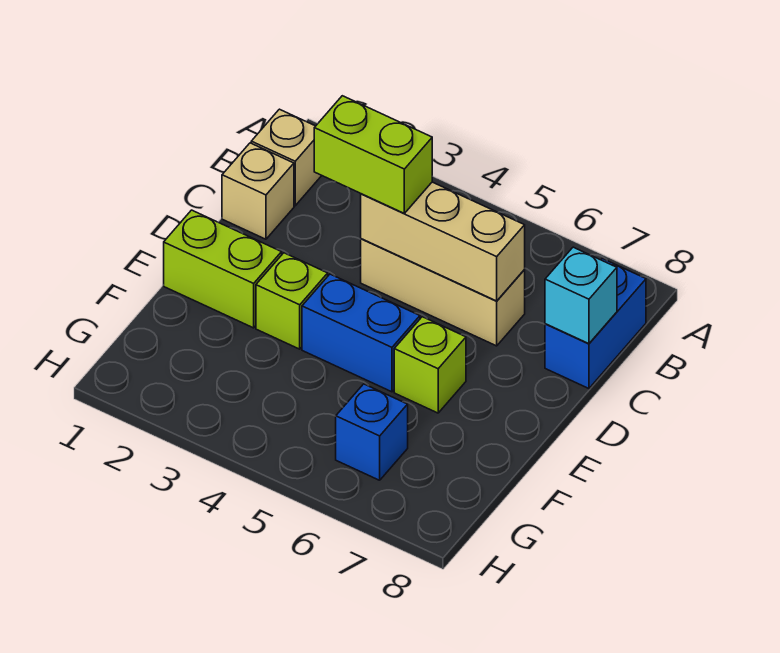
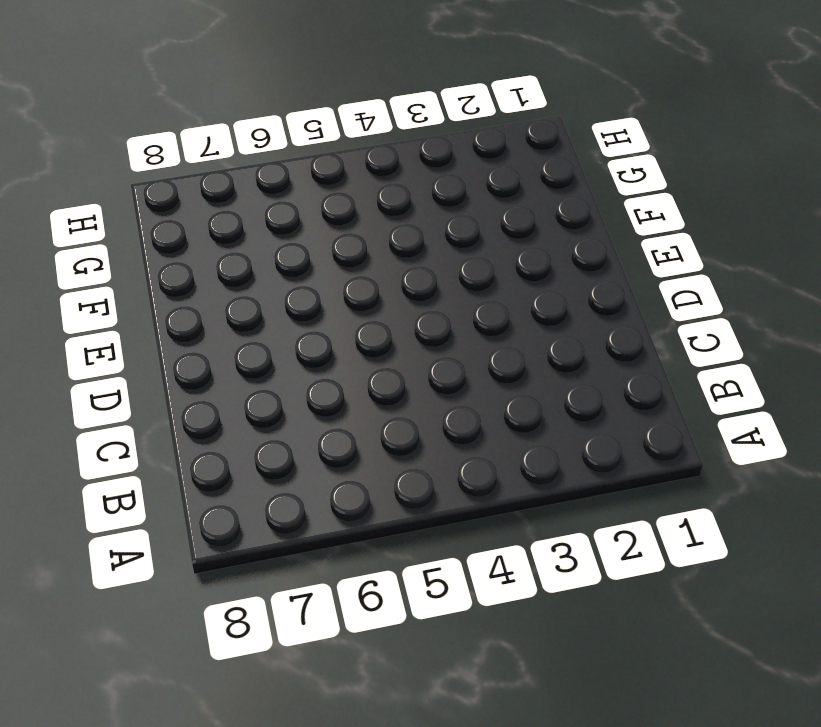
none -> tan brick B1 level 1
none -> blue brick B8:C8 level 1
none -> tan brick C1 level 1

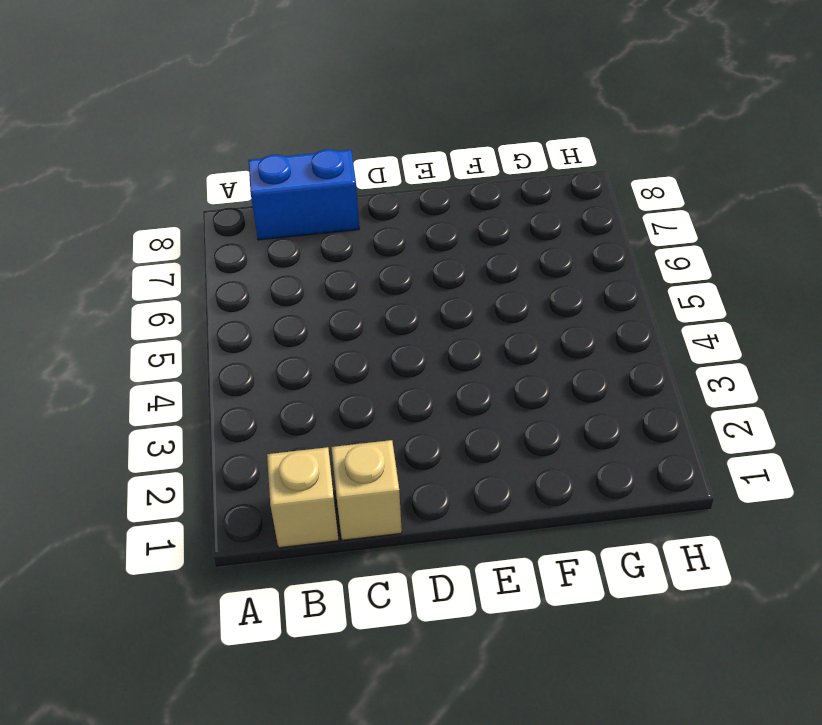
none -> tan brick C4:C6 level 1
none -> lime brick E1:E2 level 1
none -> lime brick E3 level 1

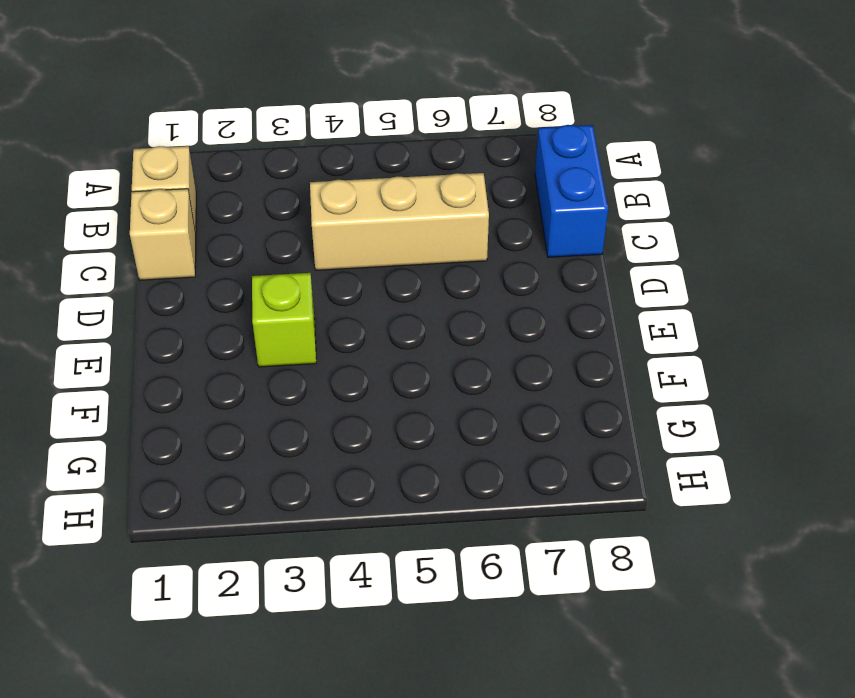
none -> lime brick E1:E2 level 1
none -> blue brick E4:E5 level 1
none -> lime brick E6 level 1

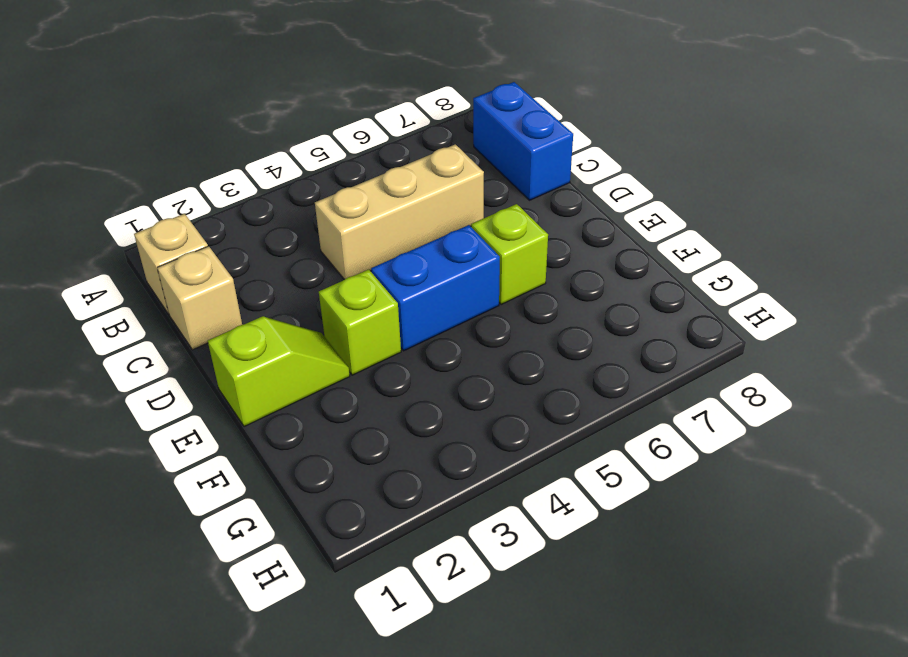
lime slope E1:E2 level 1 top 1 -> lime brick E1:E2 level 1
none -> blue brick G6 level 1
none -> tan brick C4:C6 level 2
none -> cyan brick C8 level 2

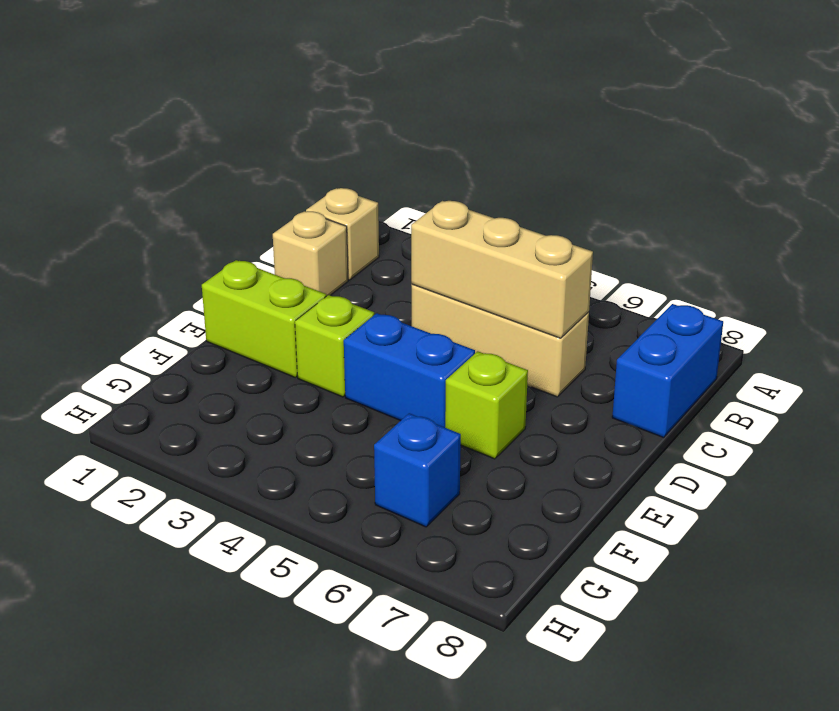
none -> cyan brick C8 level 2
none -> lime brick C3:C4 level 3

